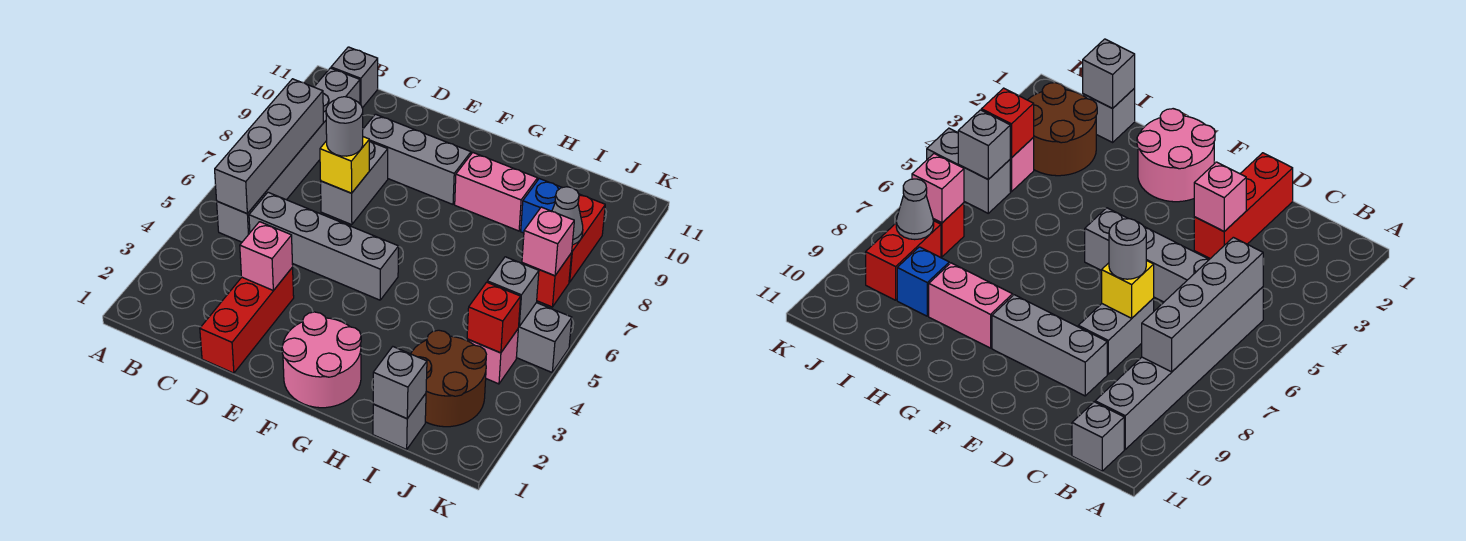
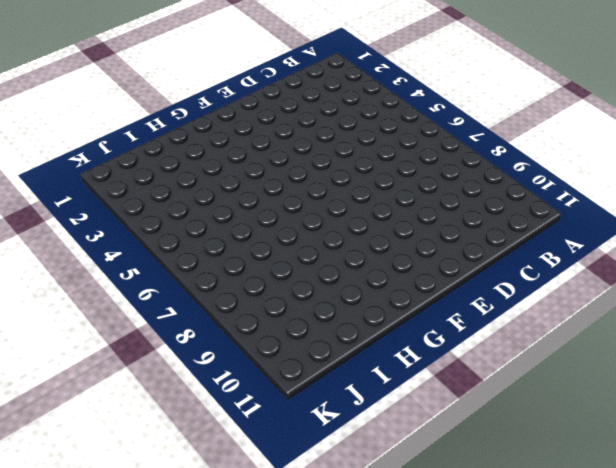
none -> grey brick B5:B10 level 1
none -> grey brick B11 level 1
none -> grey brick C5:F5 level 1

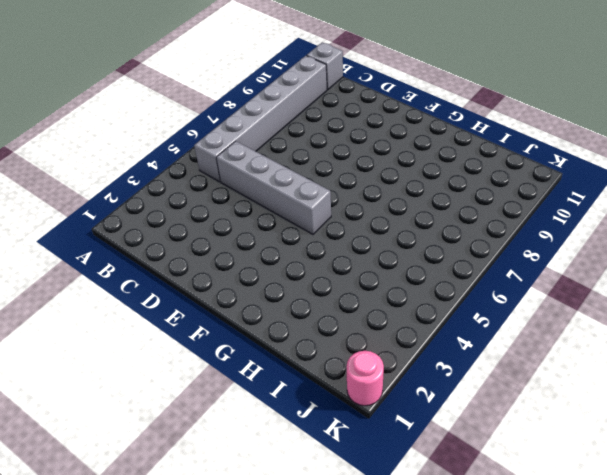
pink round brick K1 level 1 -> none
none -> red brick D1:D3 level 1
none -> grey brick D7:D8 level 1
none -> grey brick D9:F9 level 1

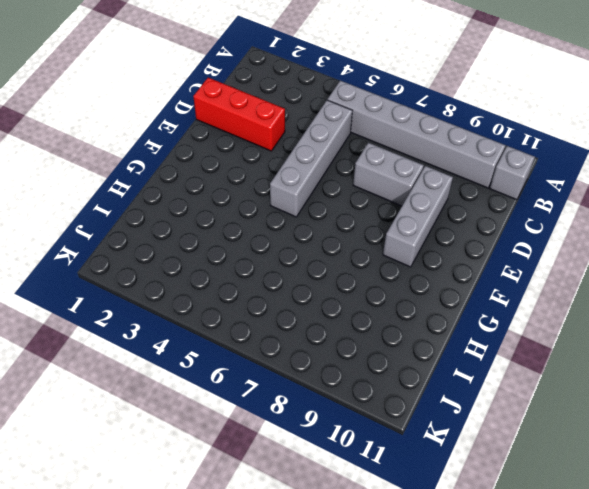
none -> pink round brick F1:G2 level 1
none -> pink brick G9:H9 level 1
none -> grey brick I1 level 1

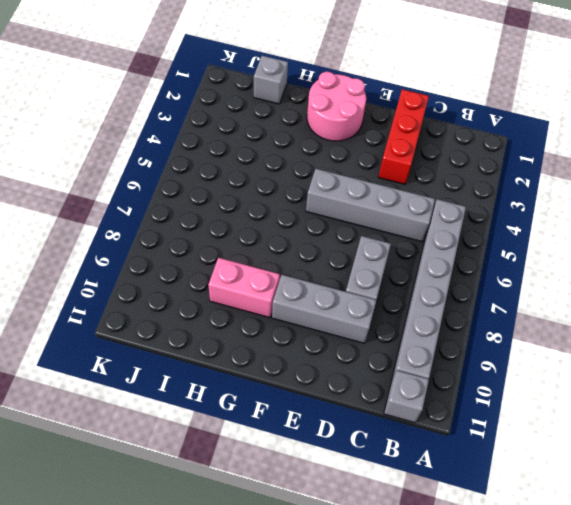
none -> brown round brick I2:J3 level 1
none -> blue brick I9 level 1
none -> pink brick J4 level 1

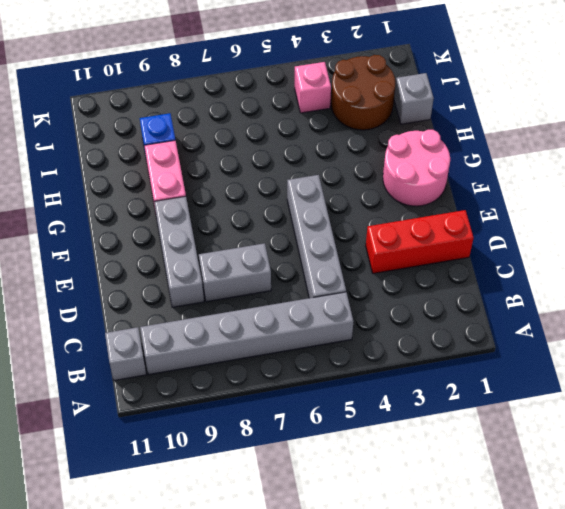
none -> grey brick J5:K5 level 1
none -> red brick J7 level 1
none -> red brick J8:J9 level 1

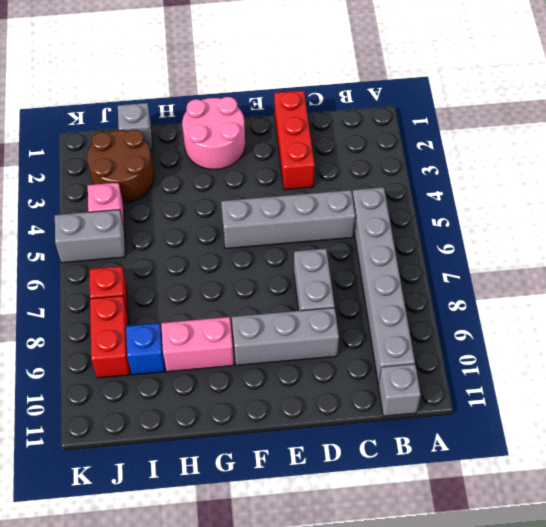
none -> grey brick B5:B8 level 2
none -> pink brick D3 level 2
none -> yellow brick D7 level 2

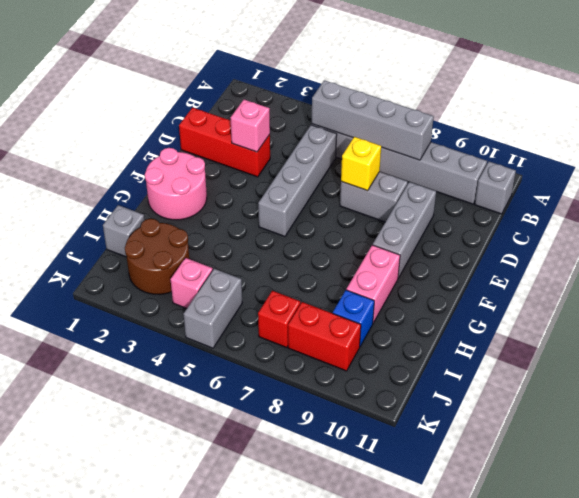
none -> grey brick I1 level 2
none -> red brick J4 level 2
none -> grey brick J5 level 2

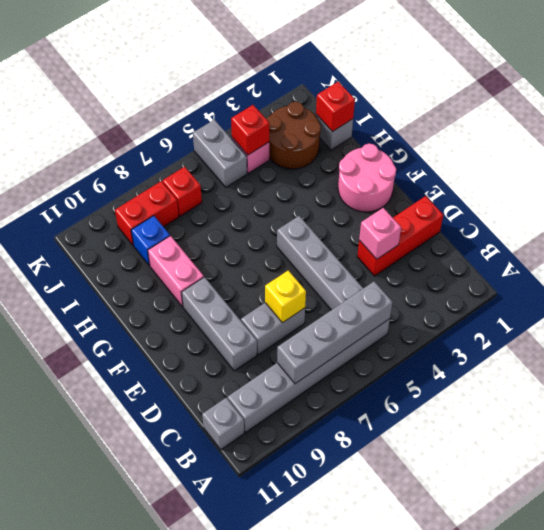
red brick I1 level 2 -> grey brick I1 level 2
none -> grey brick J5 level 2
none -> pink brick J7 level 2
none -> grey cone J8 level 2

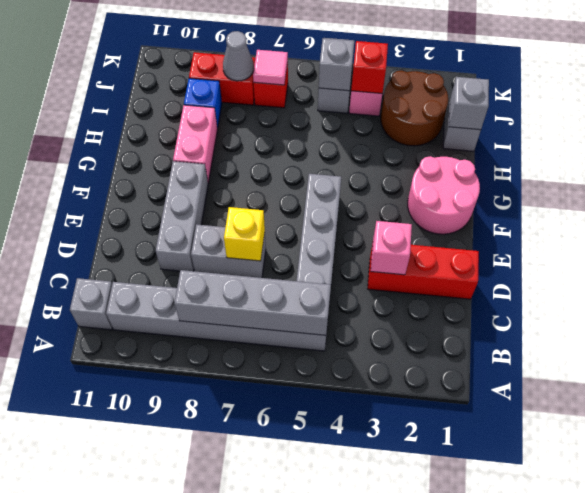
pink tile J7 level 2 -> pink brick J7 level 2
none -> grey round brick D7 level 3

